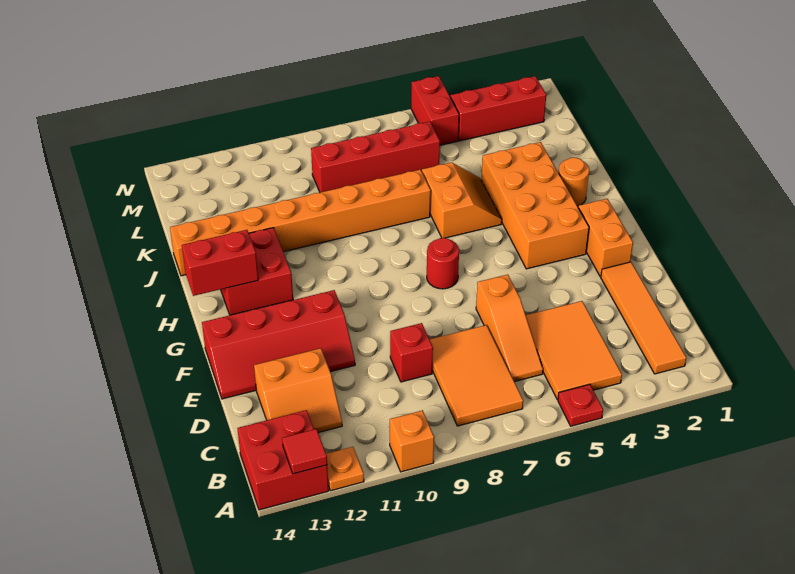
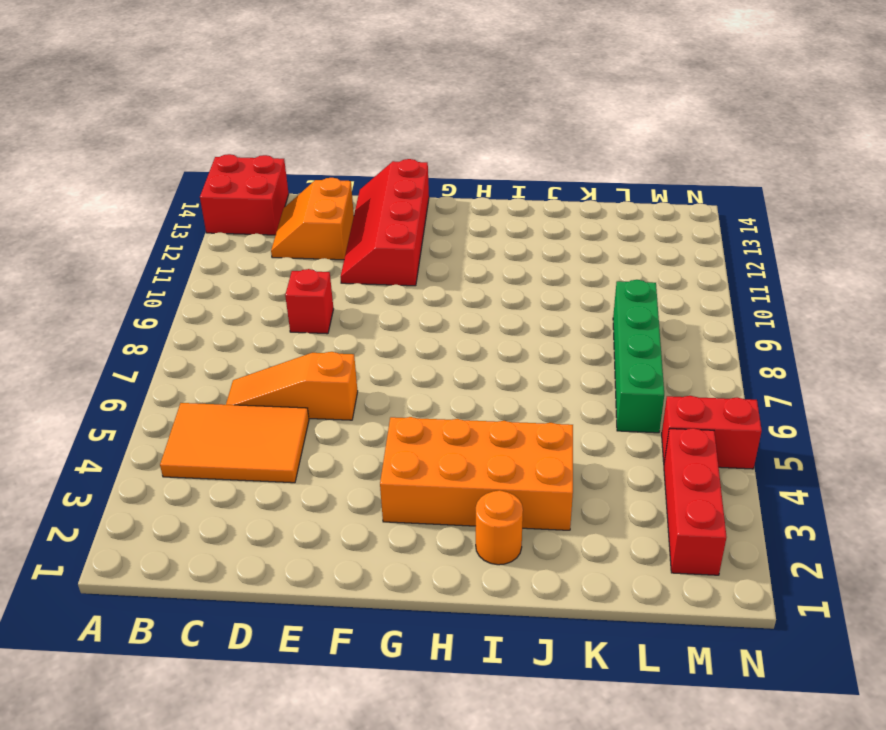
green brick L6:L9 level 1 -> red brick L6:L9 level 1
none -> red plate A5 level 1
none -> orange brick A10 level 1
none -> orange plate A12 level 1

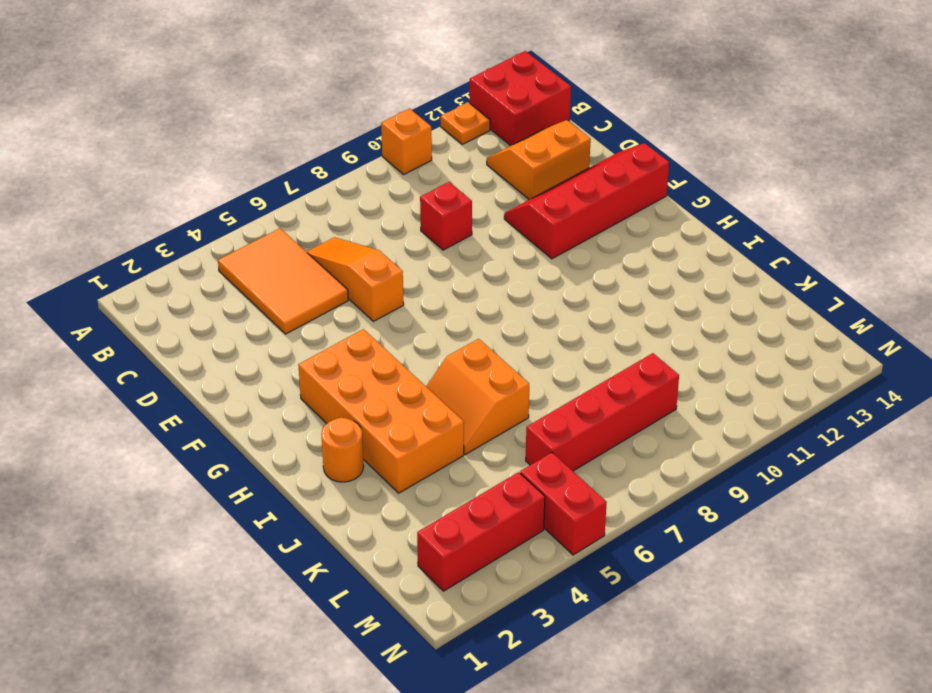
none -> red plate A5 level 1
none -> orange tile B2:E2 level 1
none -> orange tile B7:D8 level 1

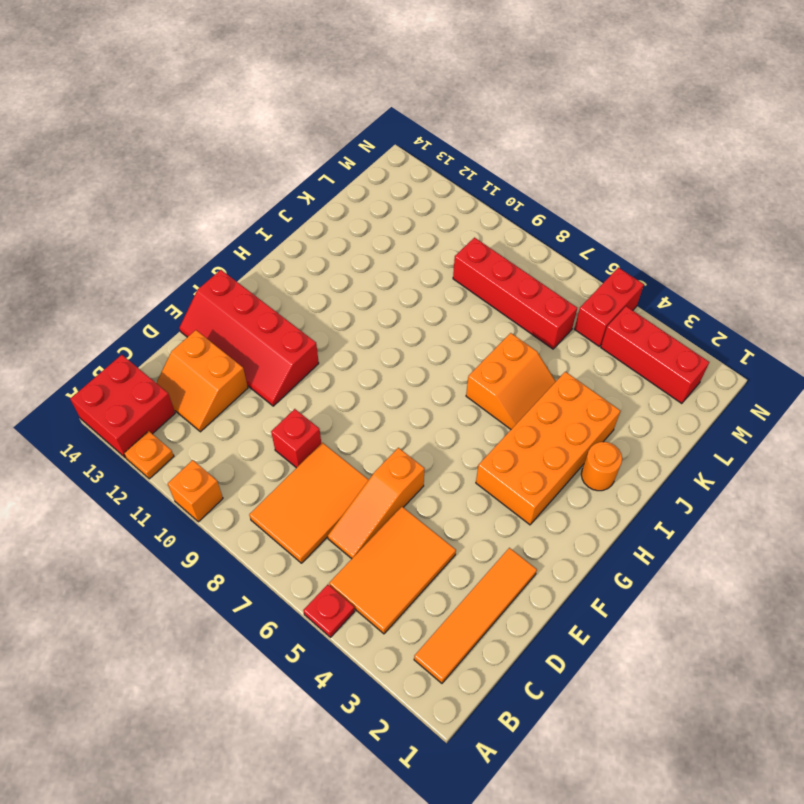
none -> orange brick F2:G2 level 1
none -> red round brick G7 level 1
none -> red brick H12:I13 level 1

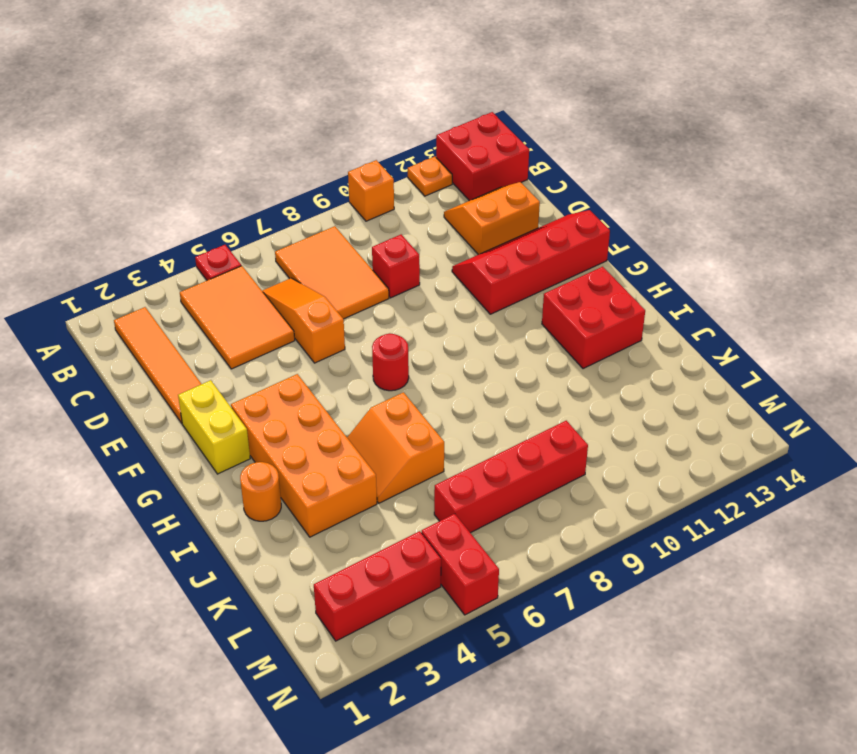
yellow brick F2:G2 level 1 -> orange brick F2:G2 level 1
none -> orange brick J7:J14 level 1
none -> red tile A13 level 2
none -> red brick H13:H14 level 2

